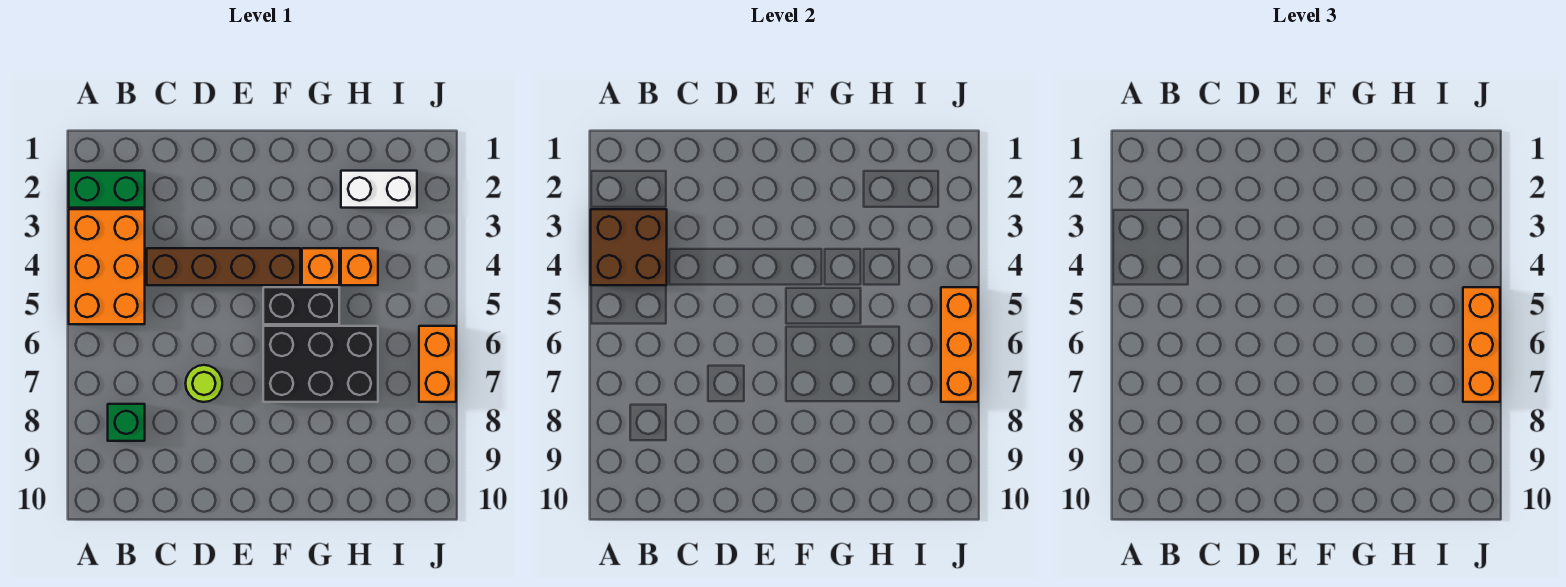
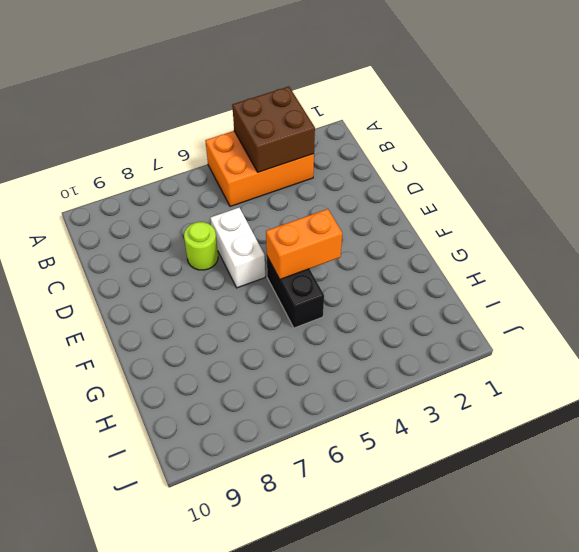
white brick D6:E6 level 1 -> white brick H2:I2 level 1
orange brick F4:F5 level 2 -> orange brick J6:J7 level 1
none -> green brick A2:B2 level 1
none -> green brick B8 level 1
none -> brown brick C4:F4 level 1

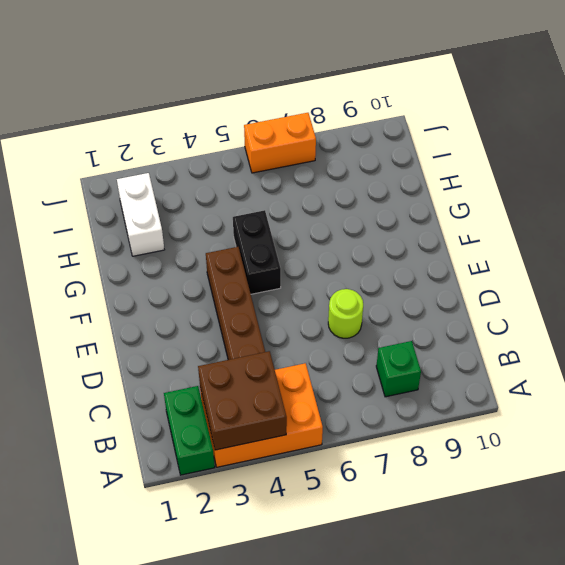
none -> black brick F6:H7 level 1
none -> orange brick G4 level 1
none -> orange brick H4 level 1

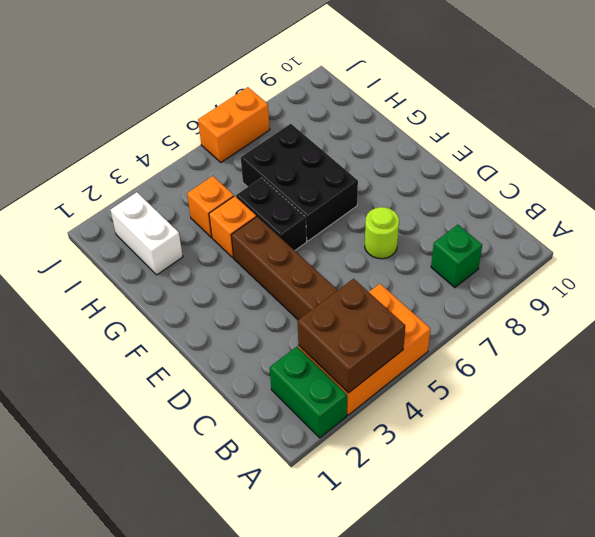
none -> orange brick J5:J7 level 2
none -> orange brick J5:J7 level 3

